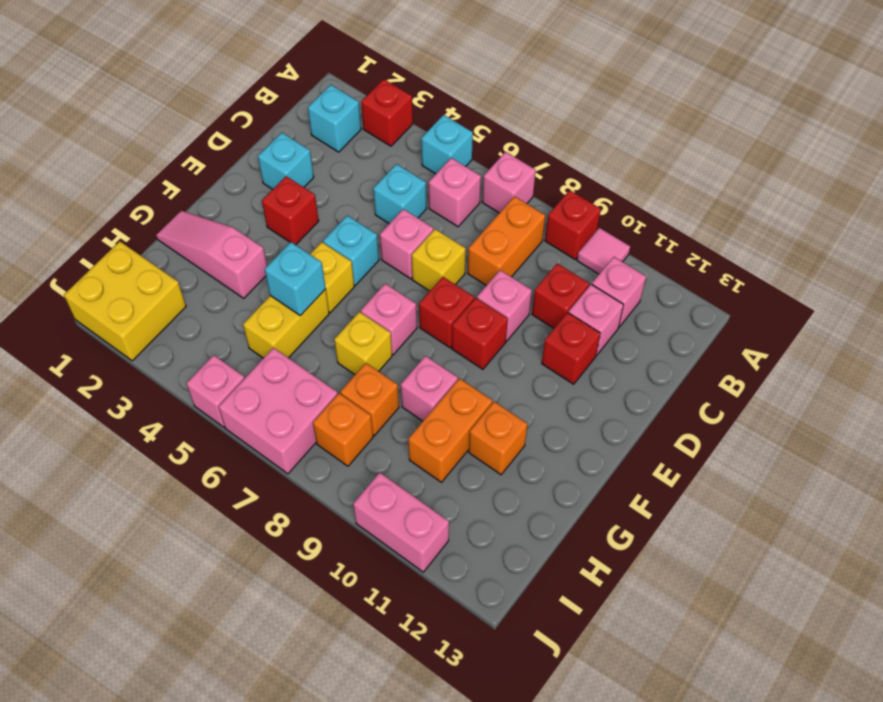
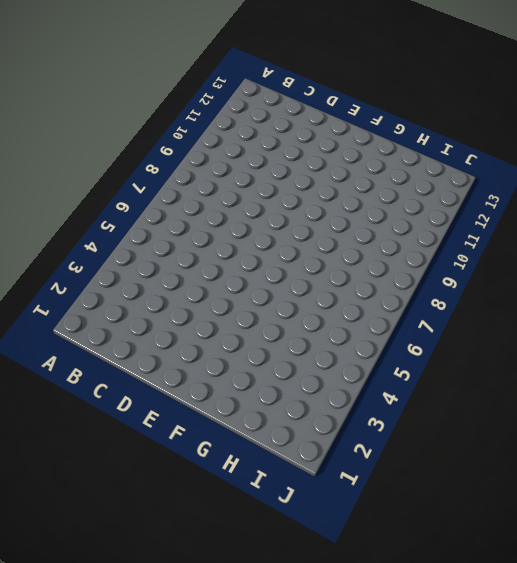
none -> red brick A3 level 1
none -> cyan brick A5 level 1
none -> pink brick A7 level 1
none -> red brick A9 level 1

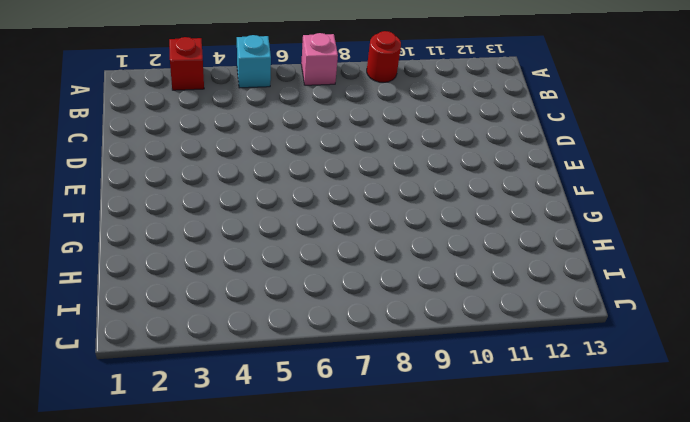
red round brick A9 level 1 -> red brick A9 level 1
none -> pink tile A10 level 1
none -> cyan brick B2 level 1
none -> pink brick B6 level 1
none -> orange brick B8:C8 level 1

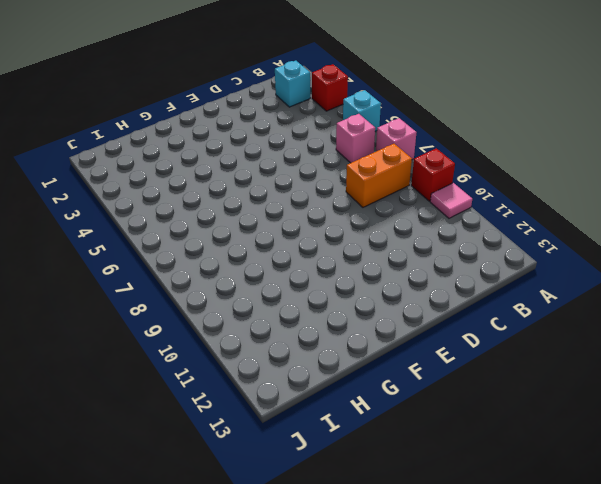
none -> pink brick B11 level 1
none -> cyan brick C5 level 1
none -> red brick C10 level 1
none -> pink brick C11 level 1

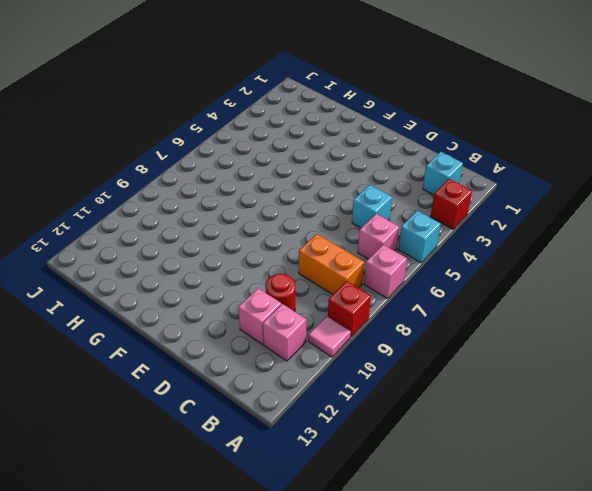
red round brick C10 level 1 -> red brick C10 level 1
none -> cyan brick D2 level 1
none -> pink brick D6 level 1
none -> yellow brick D7 level 1
none -> pink brick D9 level 1

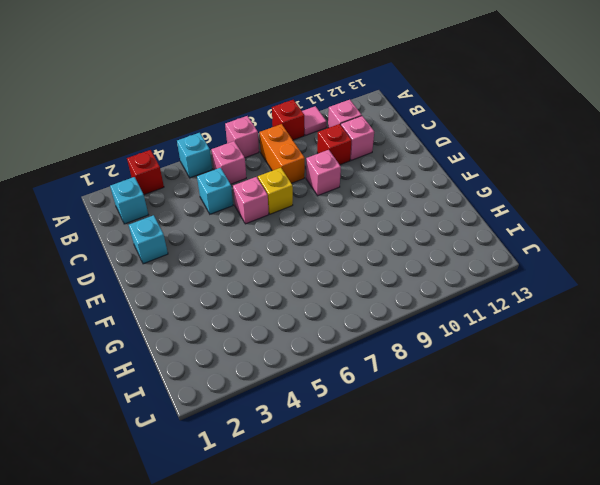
none -> red brick D11 level 1
none -> red brick E3 level 1
none -> cyan brick E5 level 1
none -> red brick E8 level 1

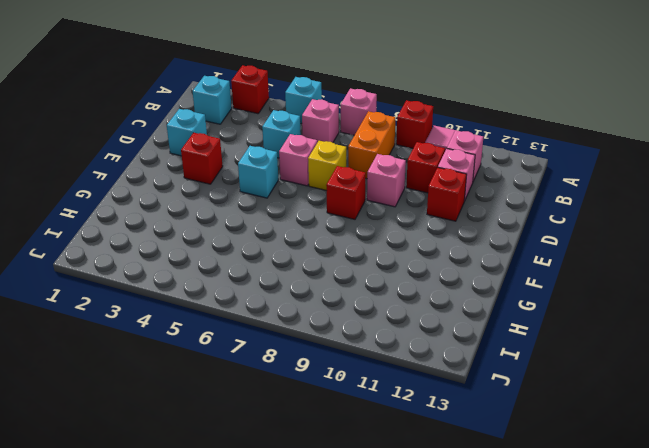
none -> red brick E9 level 1
none -> yellow brick F5 level 1
none -> pink brick F7 level 1
none -> pink slope G1:G3 level 1 top 3

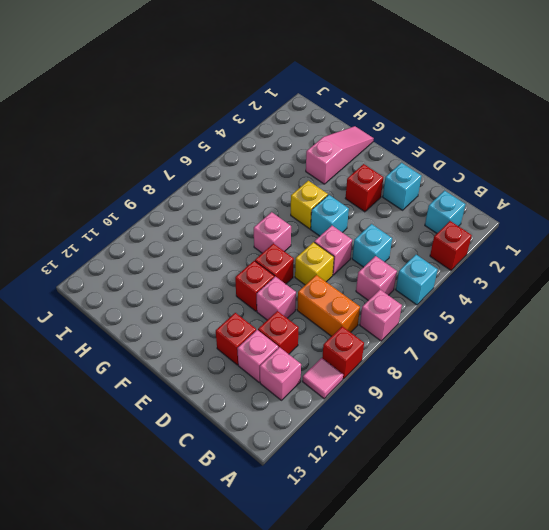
none -> yellow brick G5:H5 level 1
none -> yellow brick G7 level 1
none -> pink brick G9 level 1
none -> orange brick G10:H10 level 1

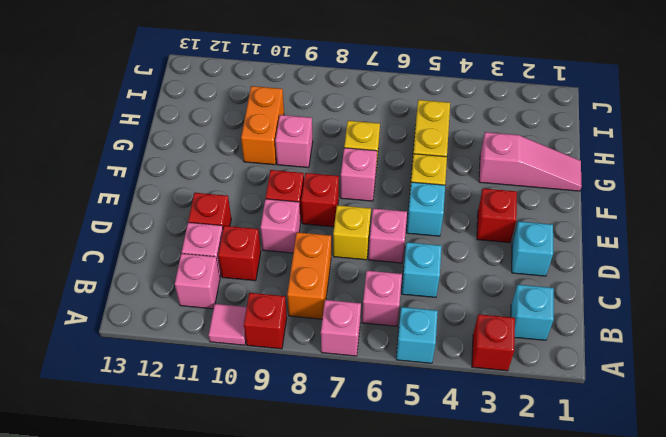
none -> orange brick G11 level 1
none -> orange brick H8 level 1
none -> yellow brick I1:J2 level 1
none -> pink brick I6:J7 level 1

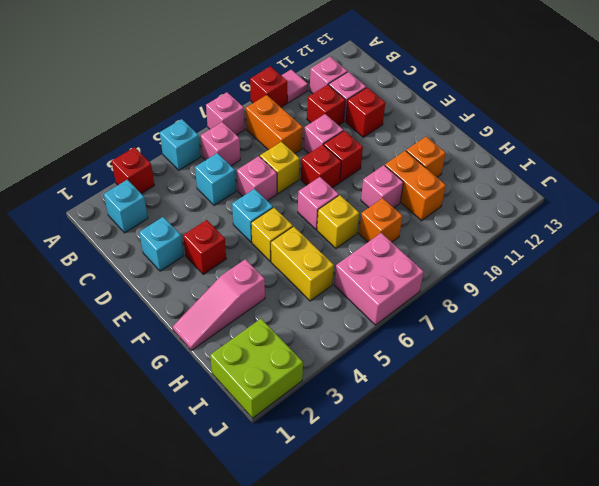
lime brick I1:J2 level 1 -> yellow brick I1:J2 level 1
none -> orange brick I8 level 1
none -> pink brick J5 level 1
none -> pink brick J10:J11 level 1
none -> cyan brick G5 level 2

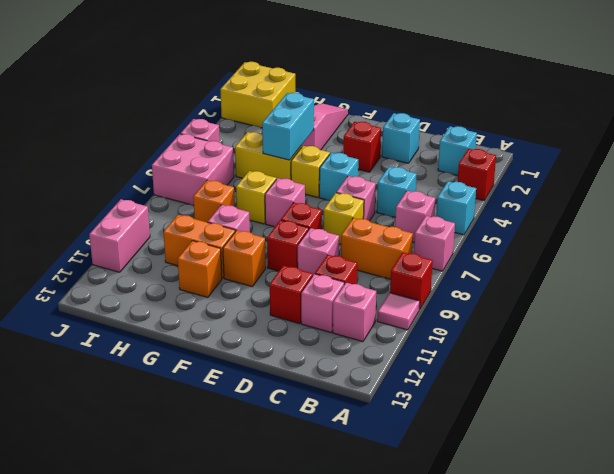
orange brick F10 level 1 -> orange brick I8 level 1
cyan brick G4:G5 level 2 -> cyan brick G5 level 2

